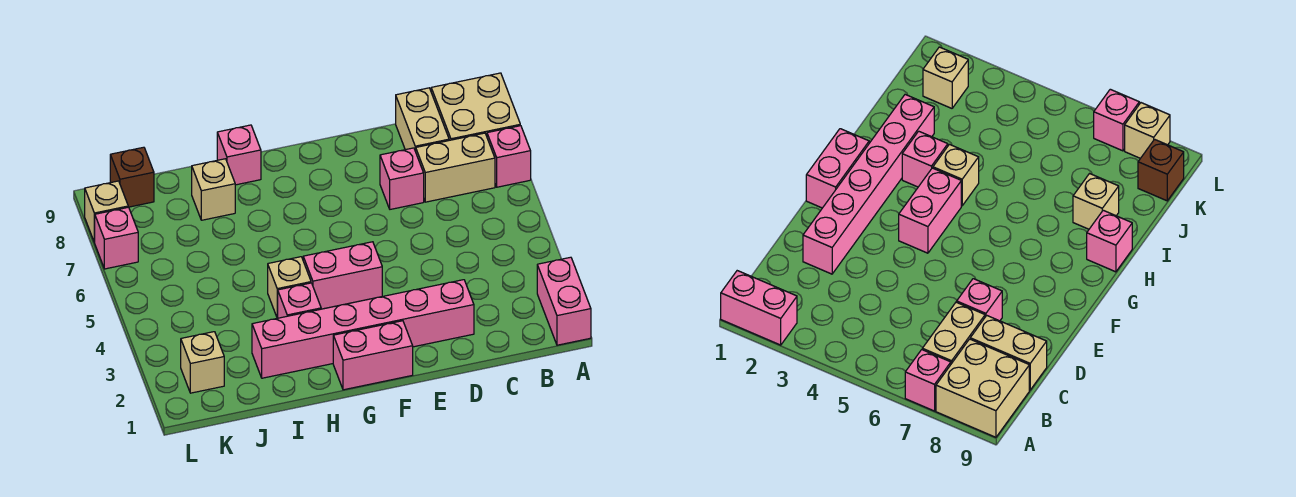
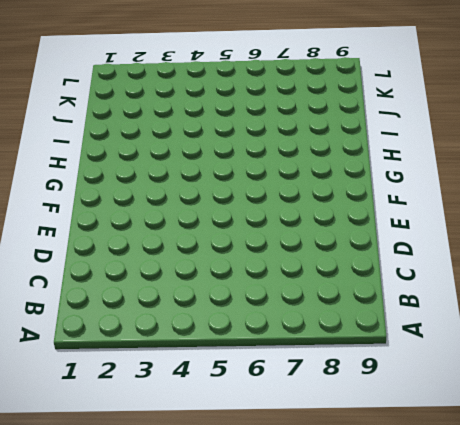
none -> pink brick A1:A2 level 1
none -> pink brick A7 level 1
none -> tan brick A8:B9 level 1

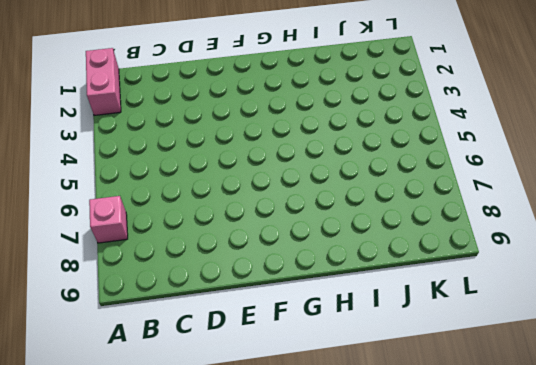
none -> tan brick A8:B9 level 1
none -> tan brick B7:C7 level 1
none -> tan brick C8:C9 level 1

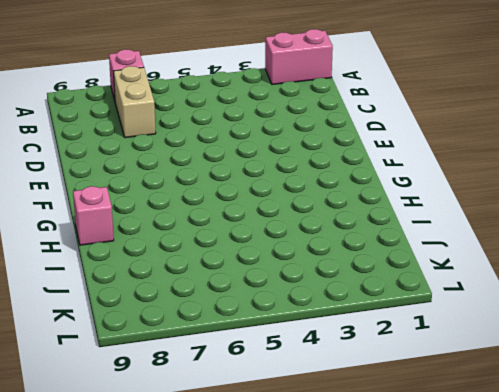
none -> tan brick A8:B9 level 1
none -> tan brick C8:C9 level 1
none -> pink brick D2:I2 level 1

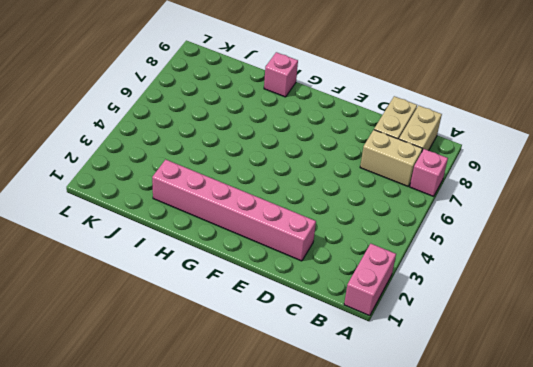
tan brick B8:B9 level 1 -> tan brick A8:B9 level 1
none -> pink brick D7 level 1
none -> pink brick F1:G1 level 1
none -> pink brick F4:G4 level 1

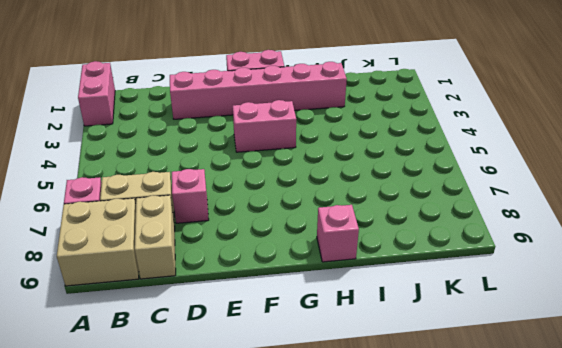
none -> pink brick H3 level 1
none -> tan brick H4 level 1
none -> tan brick I8 level 1

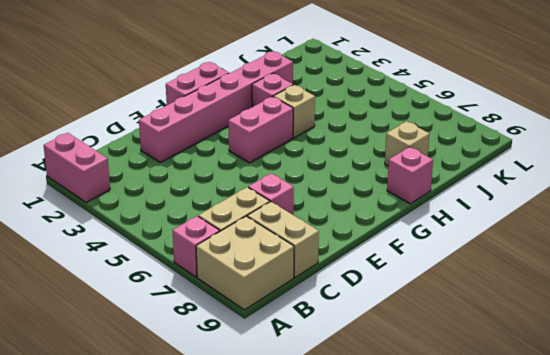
none -> tan brick K2 level 1
none -> brown brick K9 level 1
none -> pink brick L7 level 1

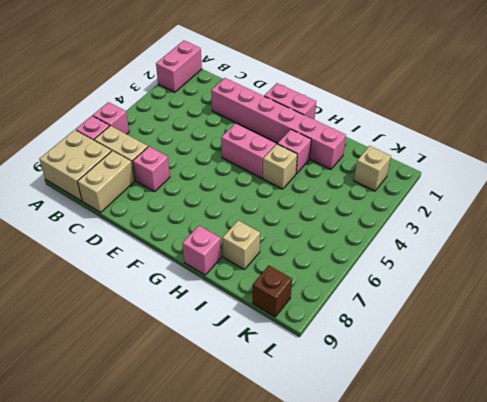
pink brick A6 level 1 -> pink brick L7 level 1
none -> tan brick L8 level 1

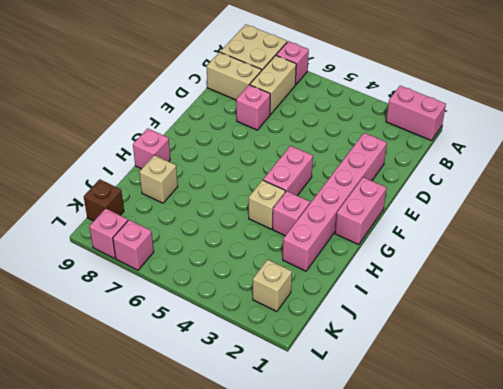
pink brick L8 level 1 -> tan brick L8 level 1

